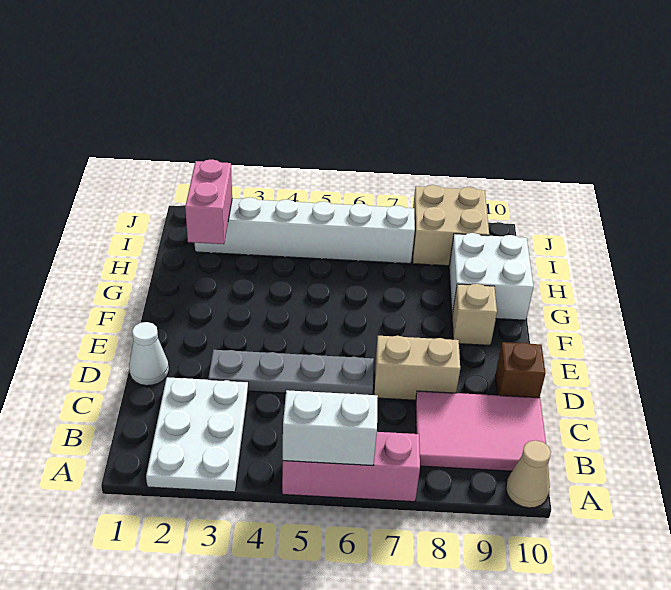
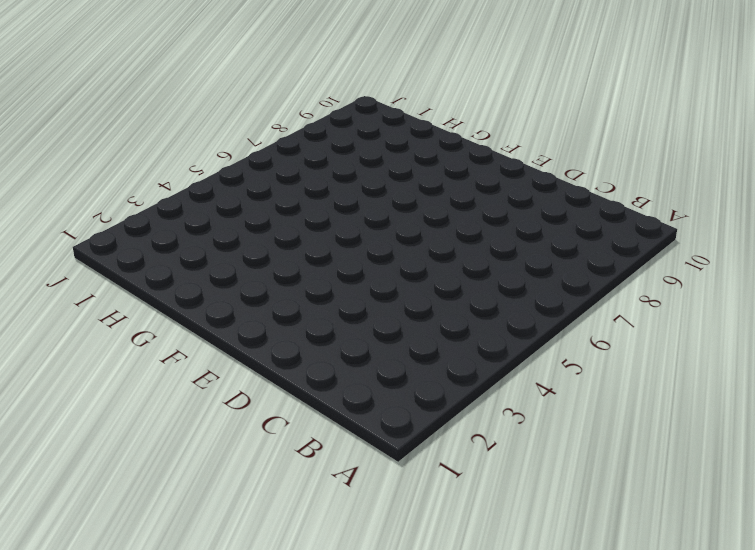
none -> white plate A2:C3 level 1
none -> pink brick A5:A7 level 1
none -> tan cone A10 level 1

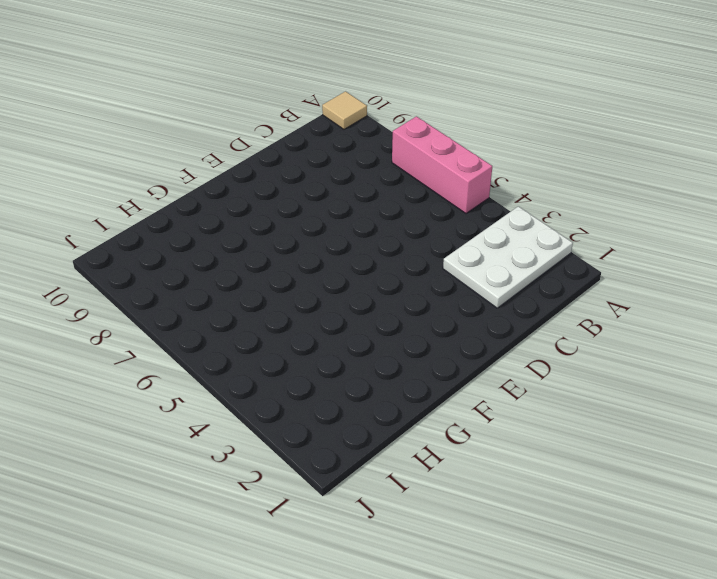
tan tile A10 level 1 -> tan cone A10 level 1
none -> pink tile B8:C10 level 1
none -> white cone D1 level 1
none -> grey plate D3:D6 level 1

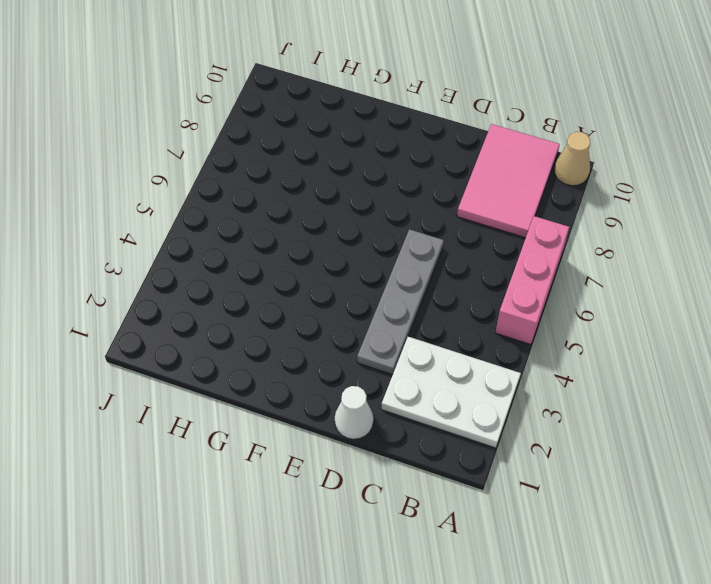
none -> tan brick D7:D8 level 1
none -> brown brick D10 level 1
none -> tan brick F9 level 1

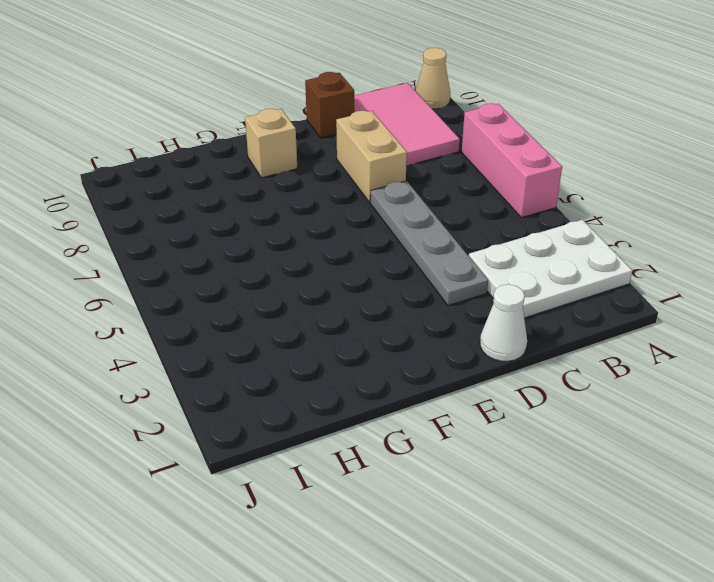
none -> white brick G9:H10 level 1
none -> white brick I2:I7 level 1
none -> tan brick I8:J9 level 1

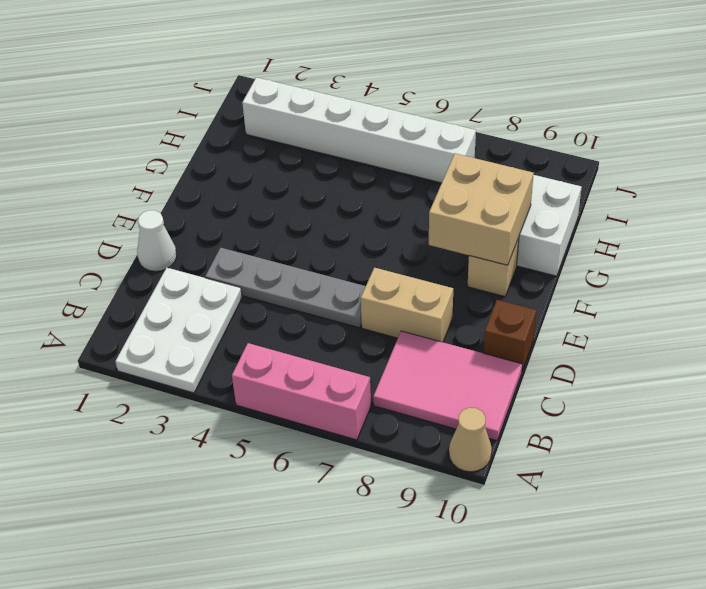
tan brick F8:G9 level 2 -> tan brick I8:J9 level 1
none -> white brick A5:A6 level 2
none -> pink brick H2:I2 level 2

